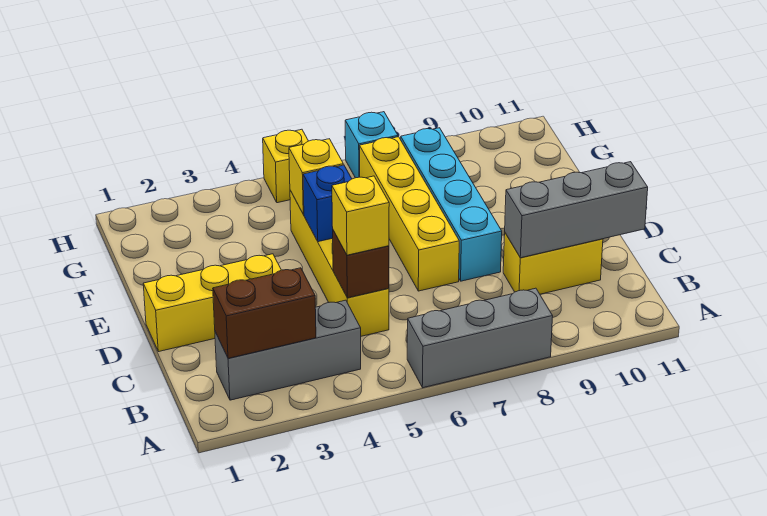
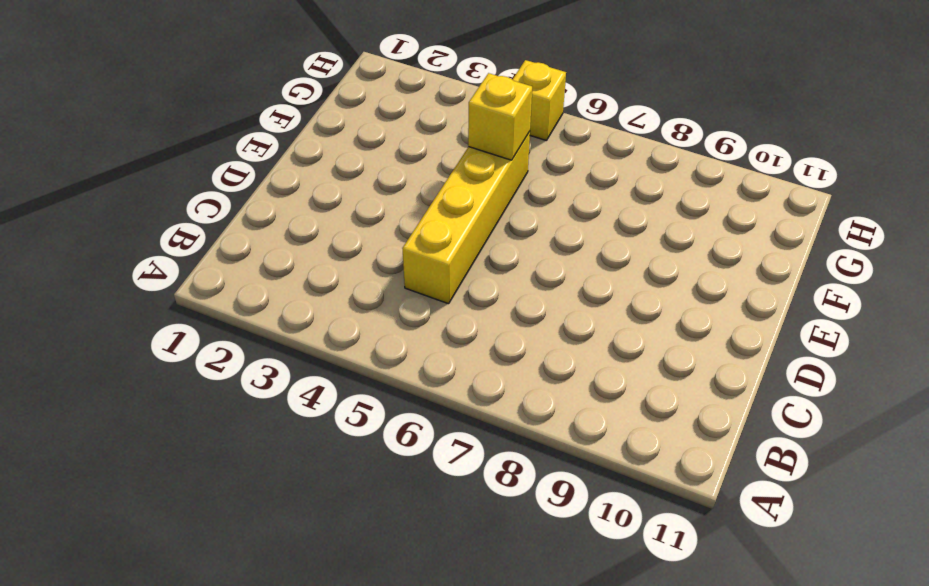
none -> grey brick A6:A8 level 1
none -> grey brick B2:B4 level 1
none -> yellow brick C9:C10 level 1

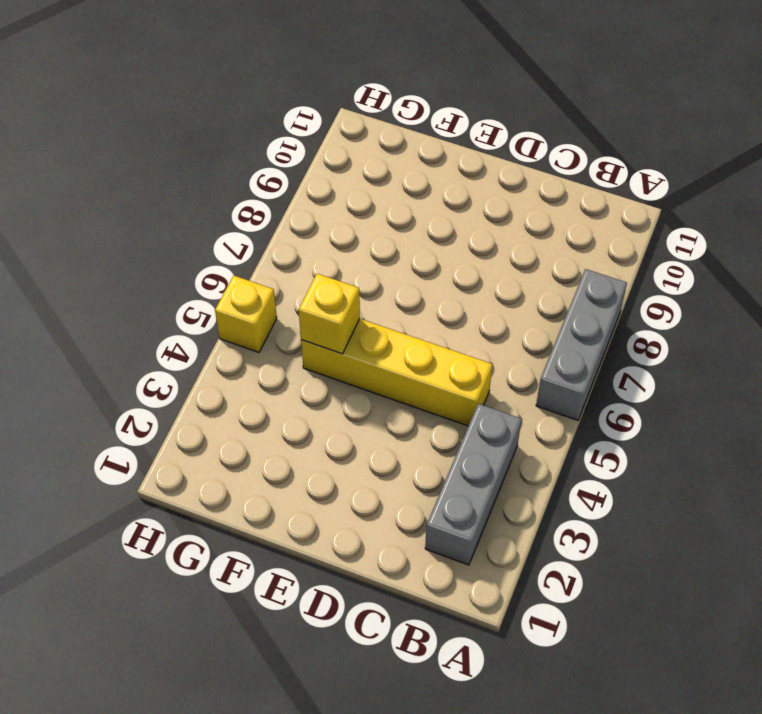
none -> yellow brick C9:C10 level 1
none -> yellow brick D1:D3 level 1
none -> yellow brick D7:G7 level 1

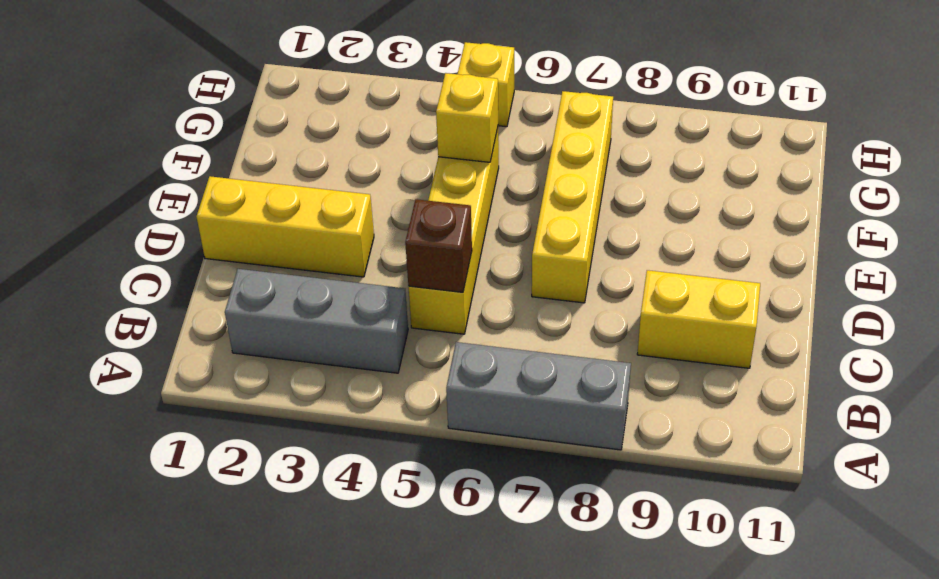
none -> cyan brick D8:G8 level 1
none -> cyan brick H7 level 1
none -> brown brick B2:B3 level 2

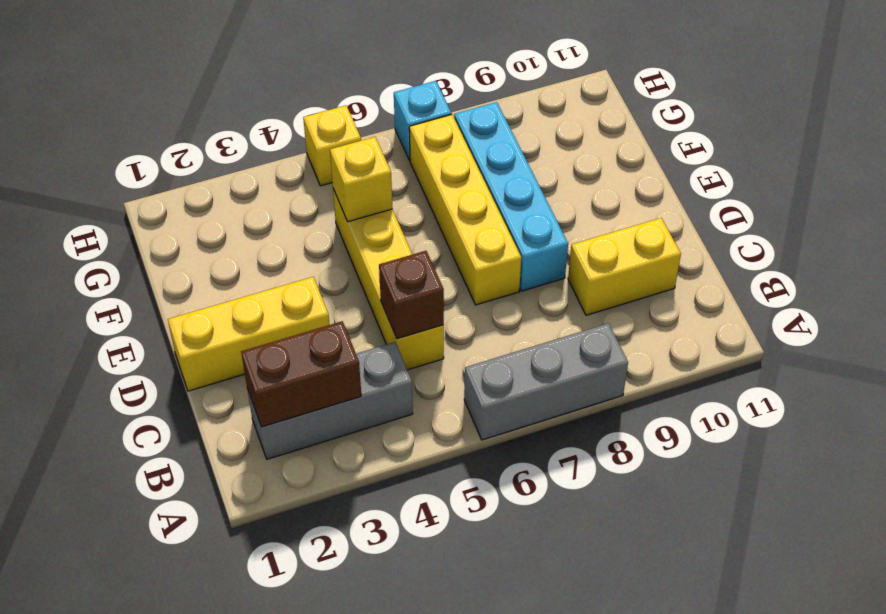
none -> grey brick C9:C11 level 2
none -> blue brick E5 level 2
none -> yellow brick C5 level 3

